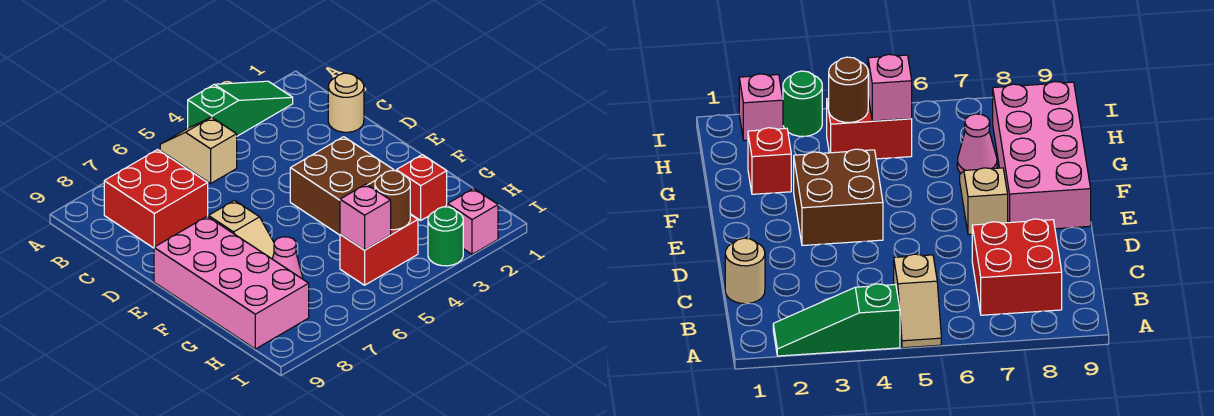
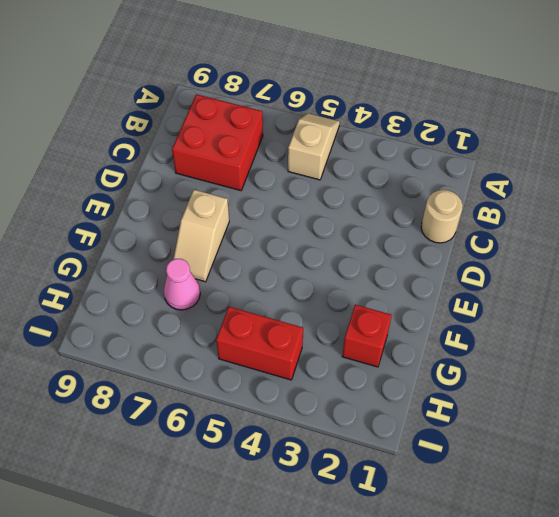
none -> green slope A2:A4 level 1 top 4
none -> brown brick E3:F4 level 1
none -> pink brick E8:H9 level 1

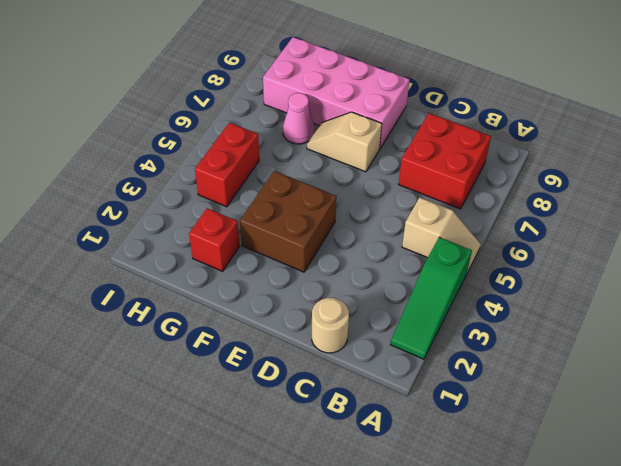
none -> pink brick I2 level 1
none -> green round brick I3 level 1
none -> brown round brick H4 level 2

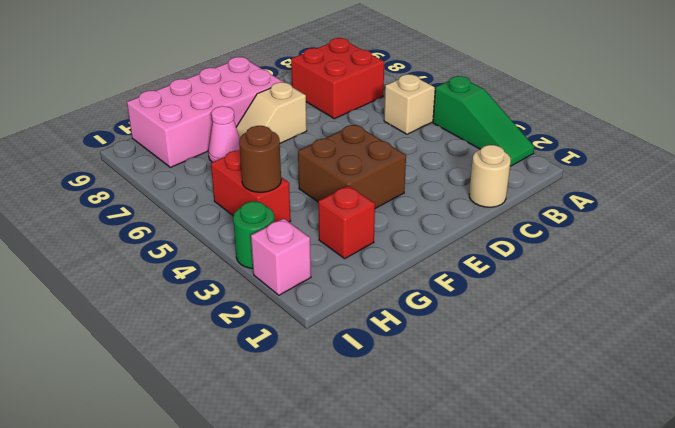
none -> pink brick H5 level 2

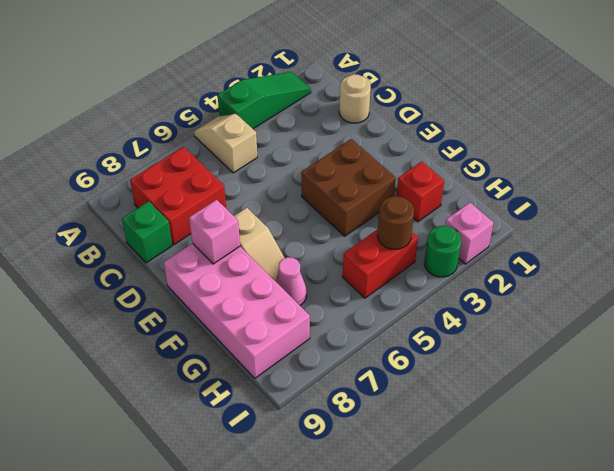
green brick C9 level 1 -> none
pink brick E8 level 2 -> pink brick H5 level 2

